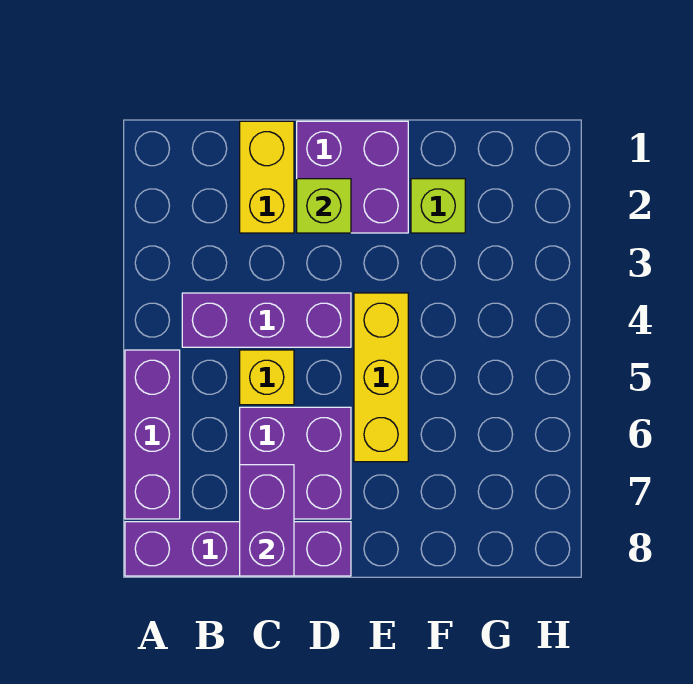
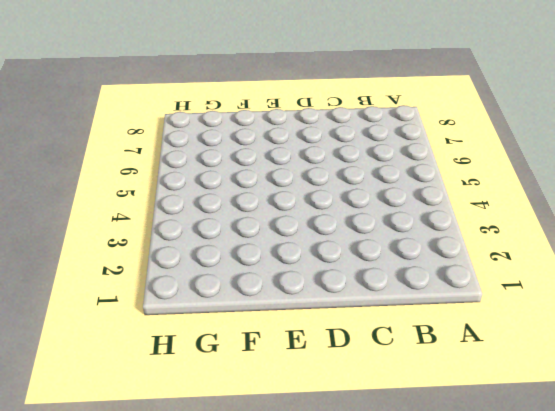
none -> purple brick A5:A7 level 1
none -> purple brick A8:D8 level 1

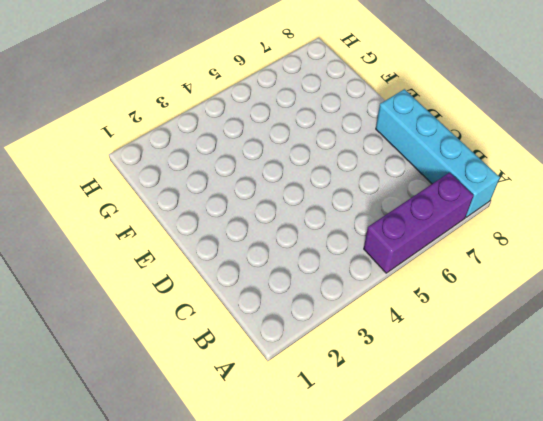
cyan brick A8:D8 level 1 -> purple brick A8:D8 level 1
none -> purple brick B4:D4 level 1
none -> yellow brick C1:C2 level 1

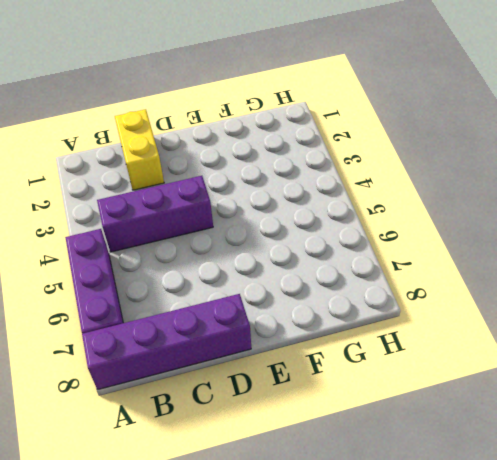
none -> yellow brick C5 level 1
none -> purple brick C6:D7 level 1

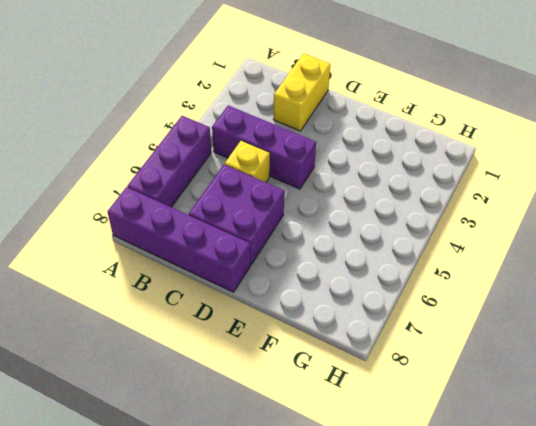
none -> purple brick D1:E2 level 1
none -> yellow brick E4:E6 level 1

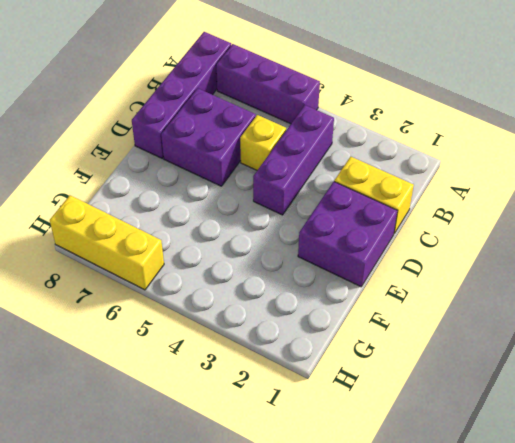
yellow brick H6:H8 level 1 -> yellow brick E4:E6 level 1
none -> lime brick F2 level 1
none -> purple brick C7:C8 level 2

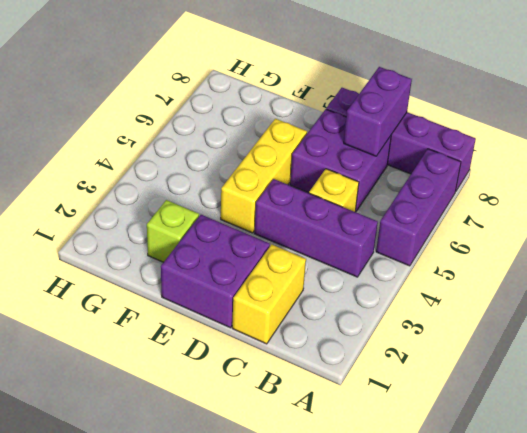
none -> lime brick D2 level 2

